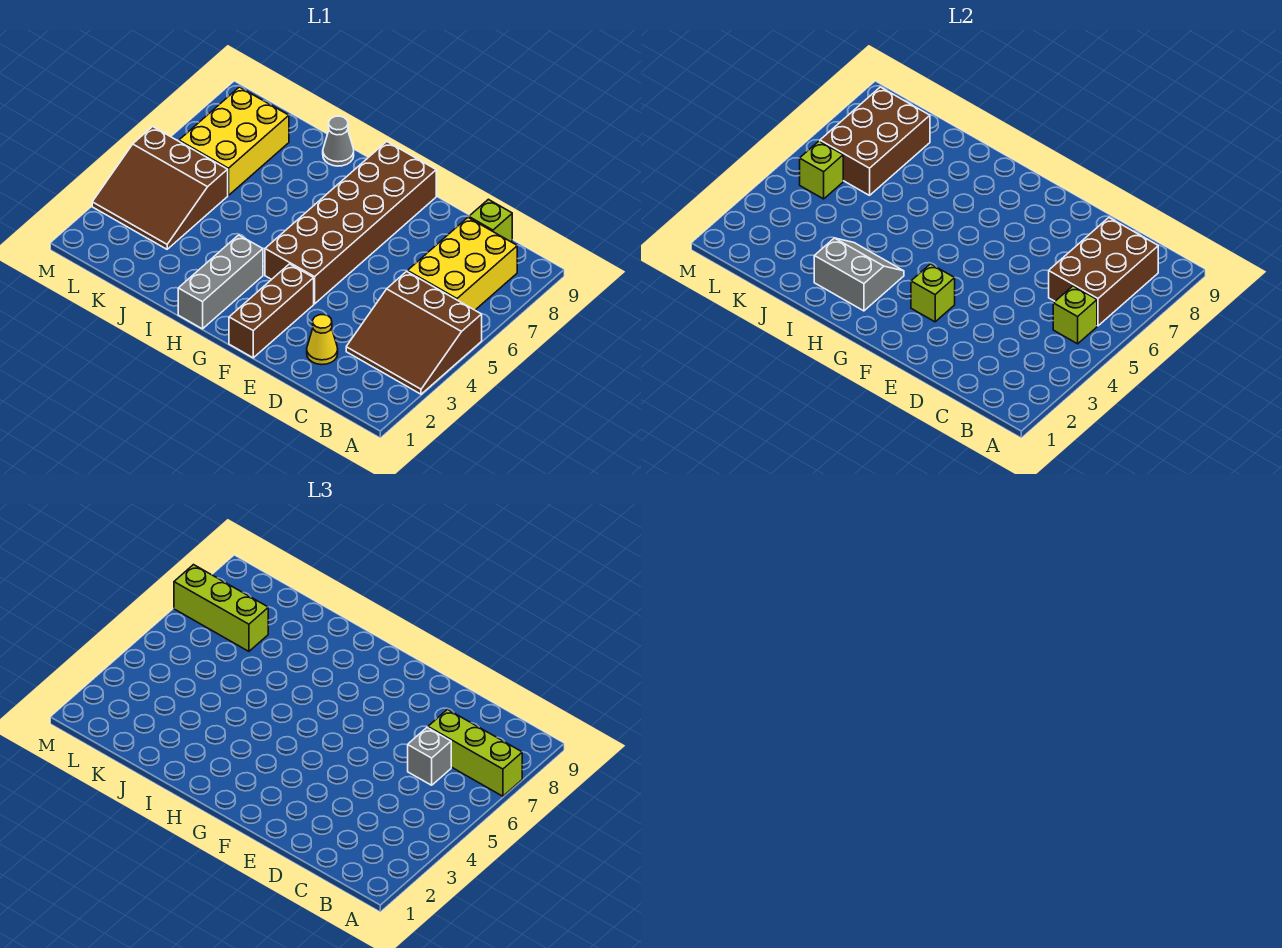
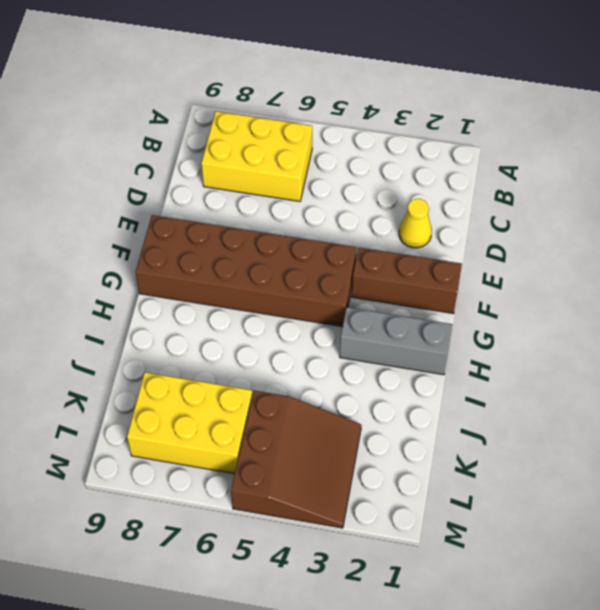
none -> brown slope A3:C5 level 1 top 5
none -> lime brick C9 level 1
none -> grey cone I9 level 1

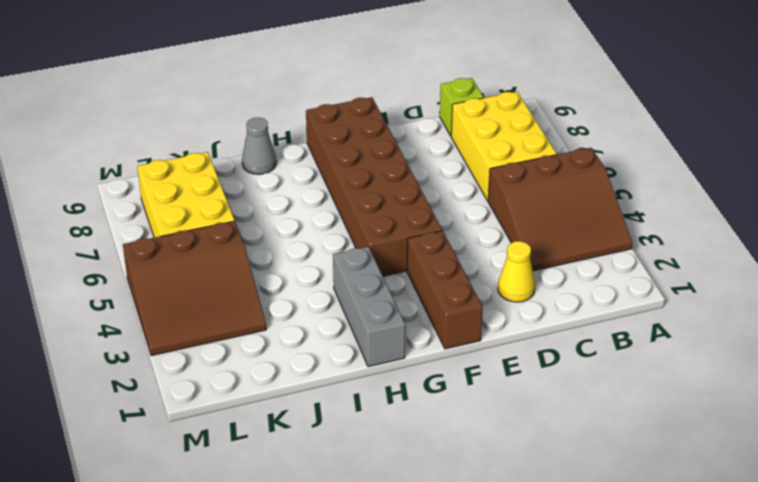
none -> lime brick B5 level 2
none -> brown brick B6:C8 level 2
none -> lime brick F3 level 2

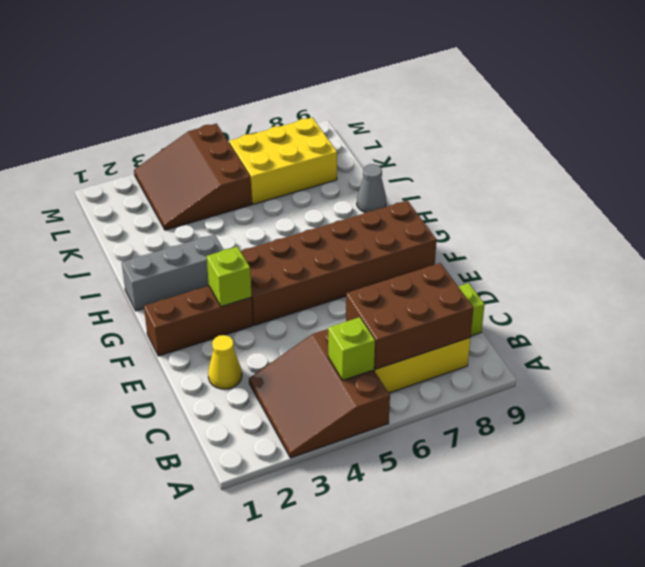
none -> grey slope H2:I3 level 2 top 2
none -> brown brick K6:L8 level 2
none -> lime brick L5 level 2

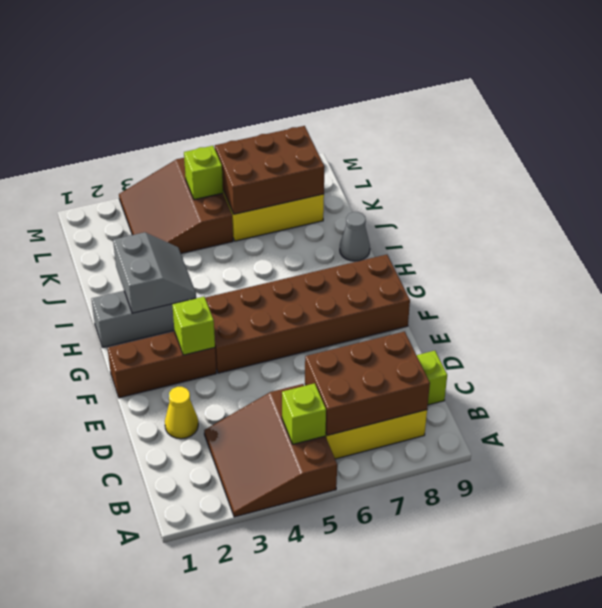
none -> lime brick A7:C7 level 3
none -> grey brick C6 level 3
none -> lime brick K7:M7 level 3

